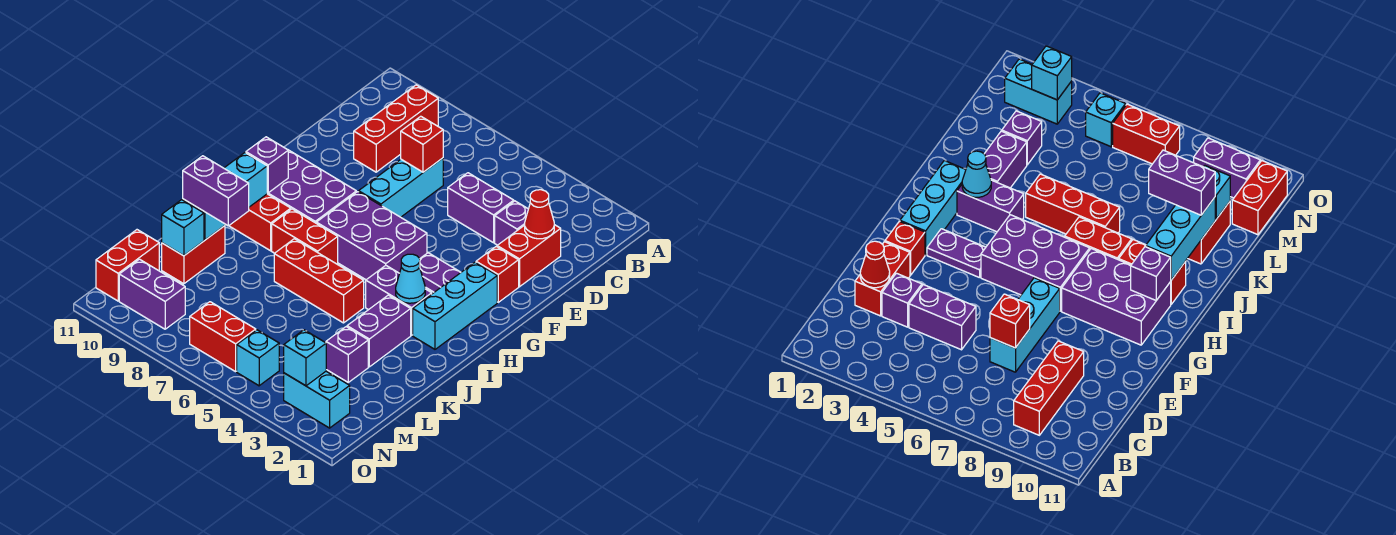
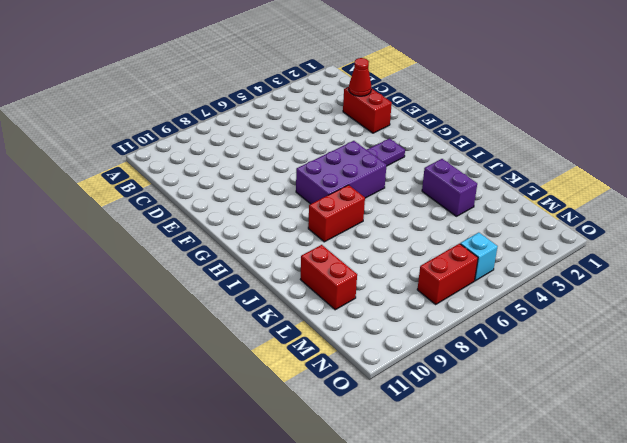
none -> red brick B9:D9 level 1
none -> purple brick D3 level 1
none -> purple brick D4:D5 level 1
none -> cyan brick D7:F7 level 1

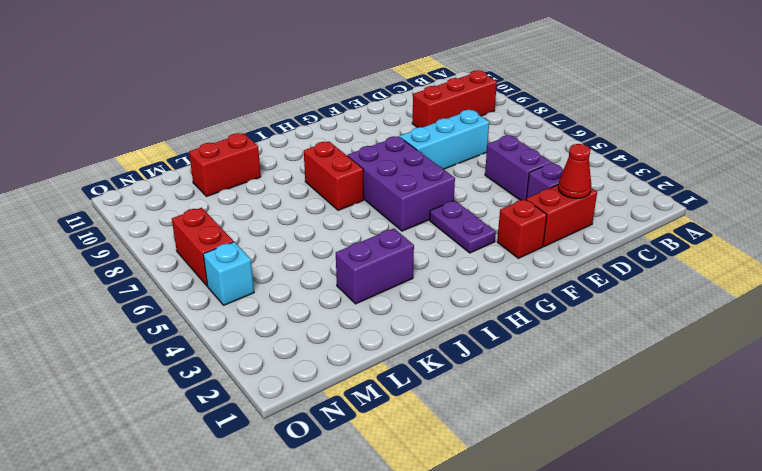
none -> cyan brick G2:I2 level 1
none -> purple brick G8:H10 level 1
none -> purple brick I3:I4 level 1
none -> red brick I9:I10 level 1

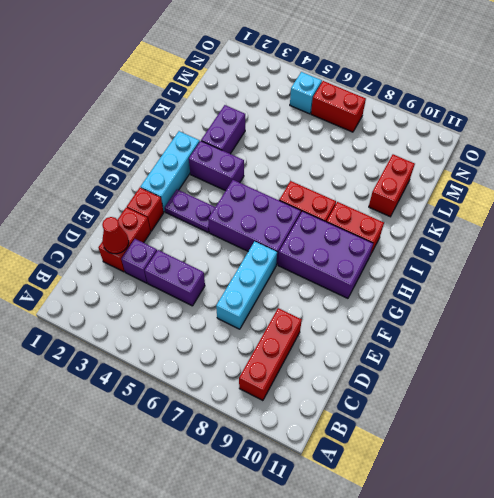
none -> red brick J5:J7 level 1
none -> purple brick L3 level 1
none -> red brick M11:N11 level 1
none -> cyan brick N2:N3 level 1

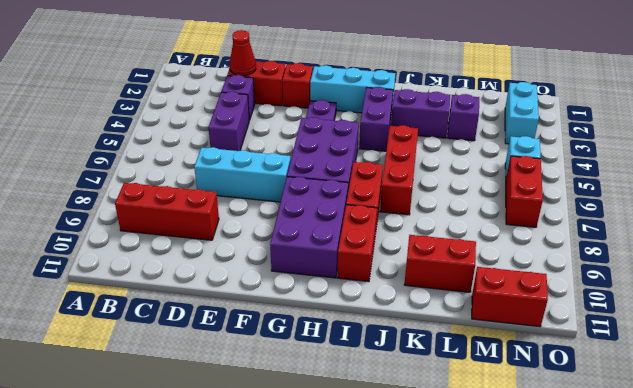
none -> purple brick N9:N10 level 1
none -> red brick D7 level 2
none -> purple brick H10 level 2
none -> cyan cone I3 level 2

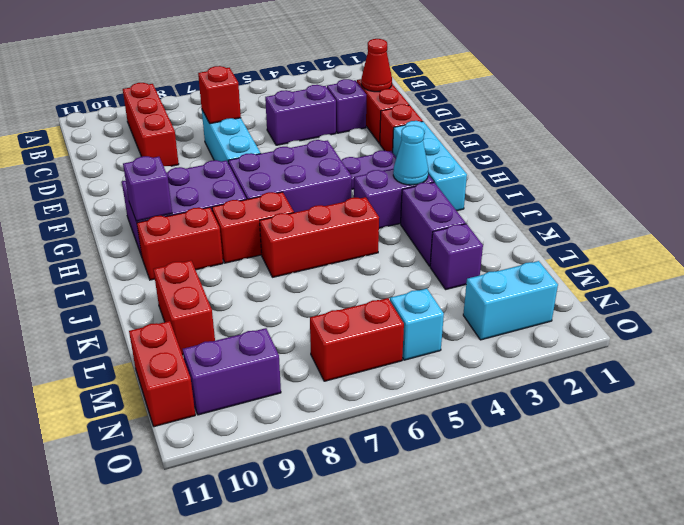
none -> cyan brick I10:K10 level 2
none -> cyan brick L10 level 2
none -> cyan brick N3 level 2
none -> purple brick K9:K10 level 3

